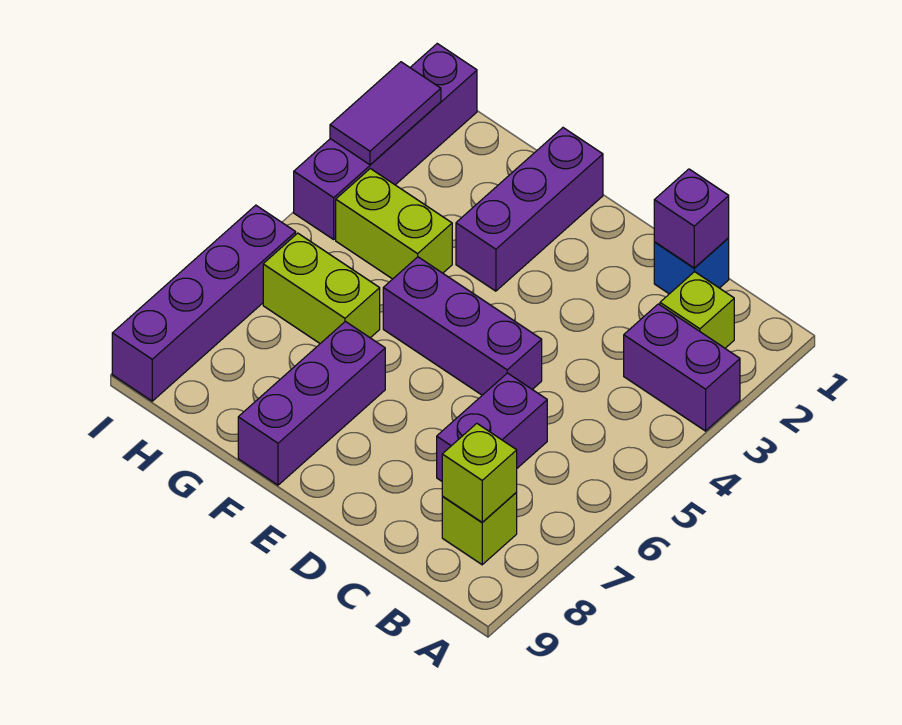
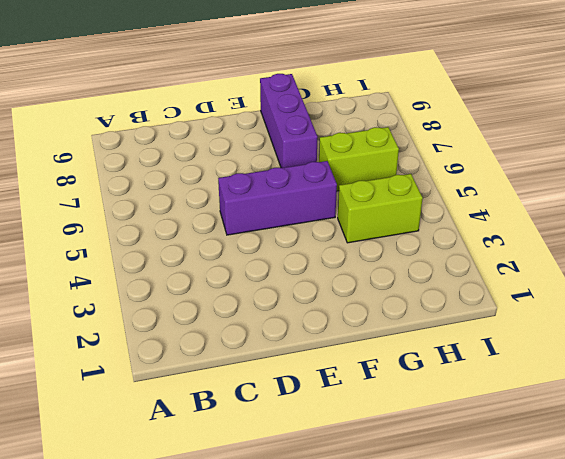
none -> purple brick A3:B3 level 1
none -> lime brick B2 level 1
none -> lime brick B8 level 1

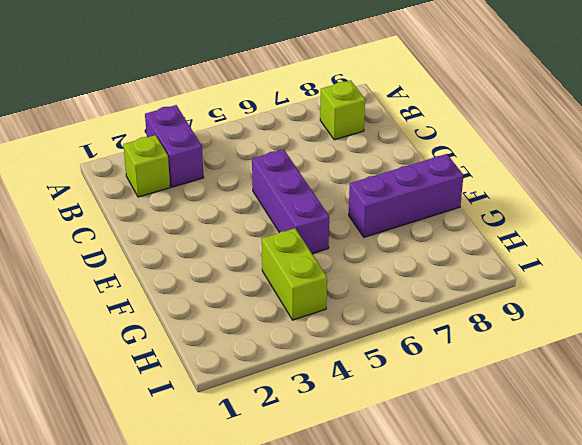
none -> blue brick C1 level 1
none -> purple brick C6:C7 level 1
none -> purple brick F1:F3 level 1

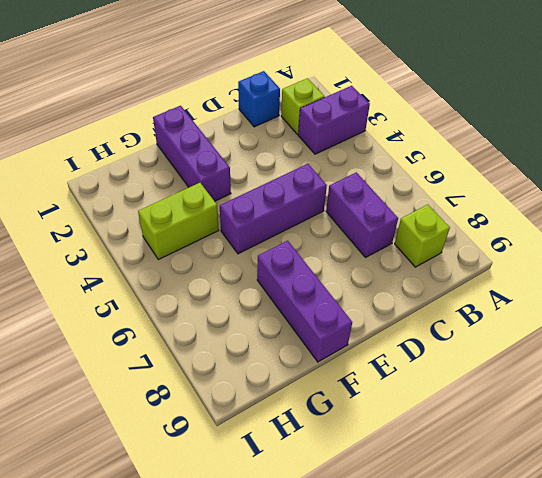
none -> lime brick G6:H6 level 1
none -> purple brick I1:I4 level 1
none -> purple brick I6:I9 level 1

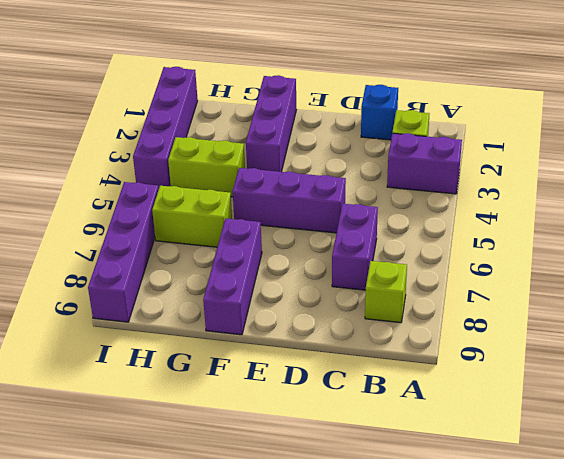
none -> lime brick B8 level 2
none -> purple brick C1 level 2
none -> purple tile I2:I3 level 2

